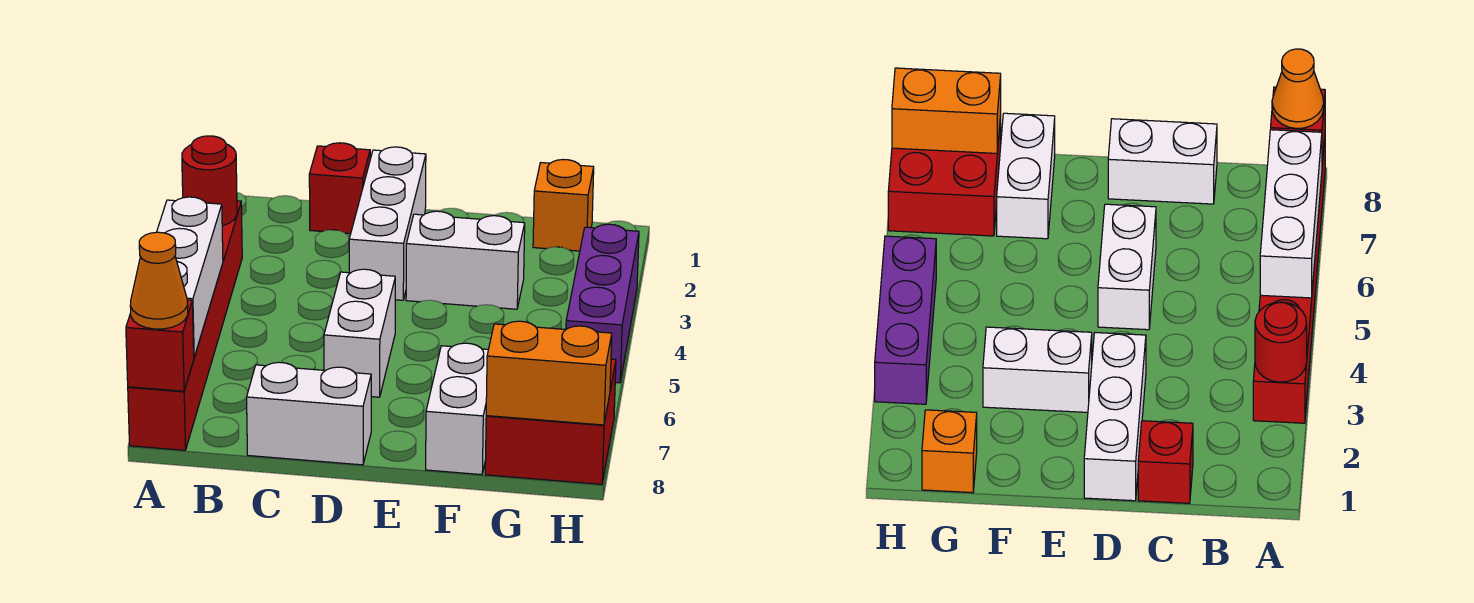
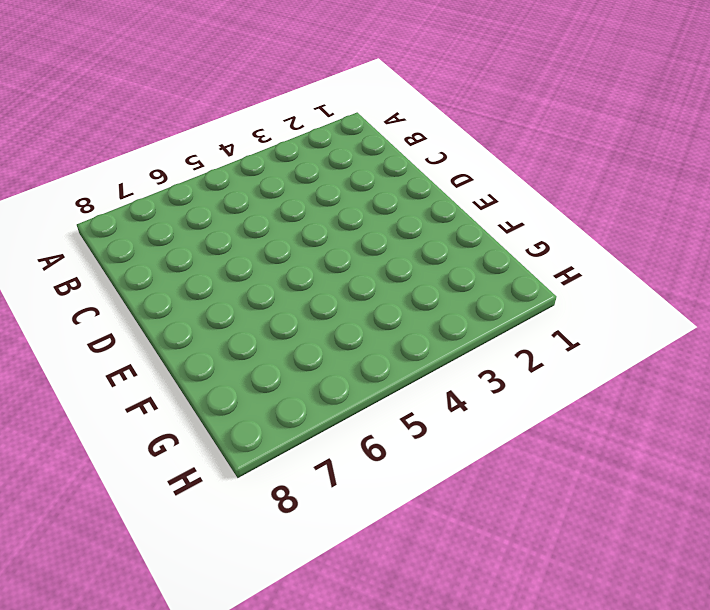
none -> red brick A3:A8 level 1
none -> red brick C1 level 1
none -> white brick C8:D8 level 1

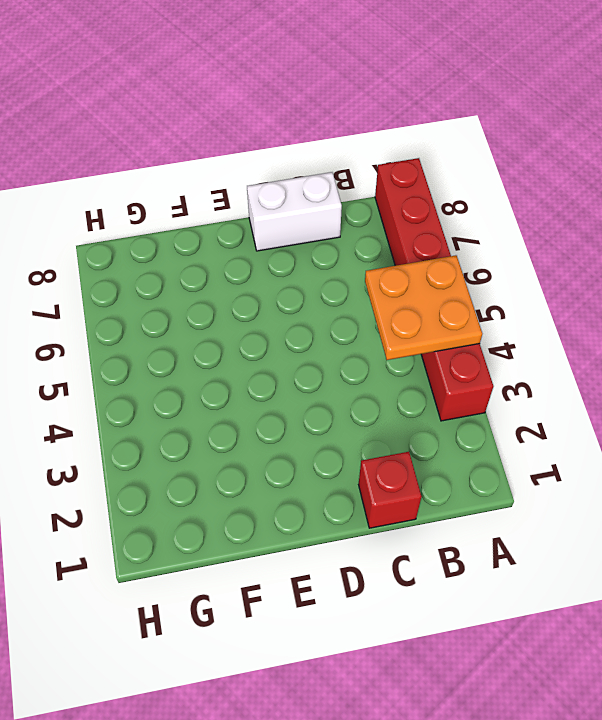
orange plate A4:B5 level 2 -> white brick A5:A7 level 2
none -> white brick D1:D3 level 1
none -> white brick D5:D6 level 1
none -> white brick E3:F3 level 1

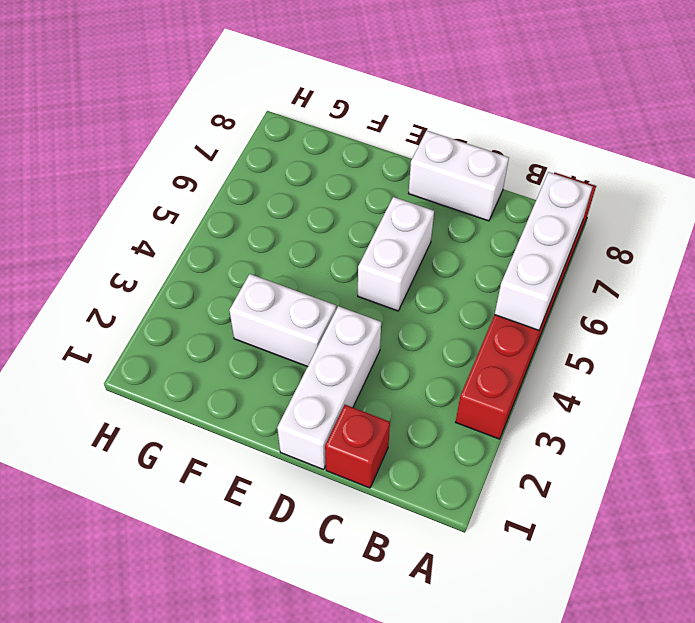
none -> white brick F7:F8 level 1
none -> orange brick G1 level 1
none -> red brick G7:H8 level 1

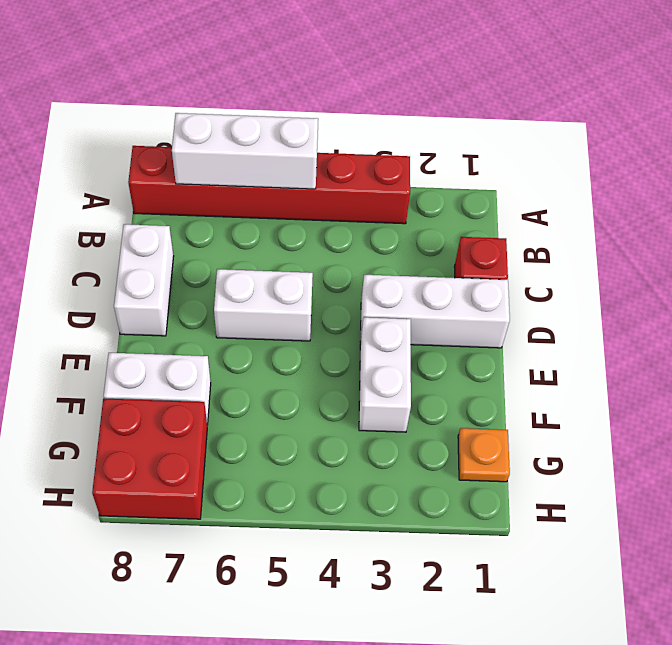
orange plate G1 level 1 -> orange brick G1 level 1
none -> purple brick H3:H5 level 1
none -> red round brick A3 level 2
none -> red brick A8 level 2

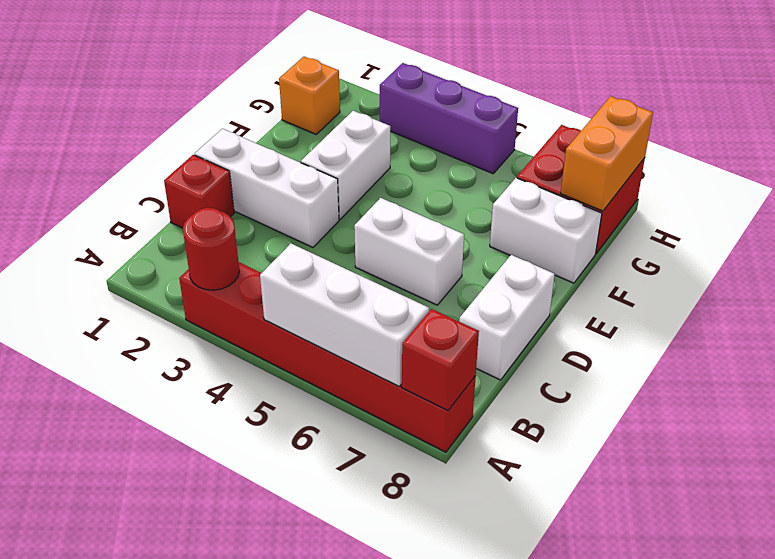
none -> orange cone A8 level 3

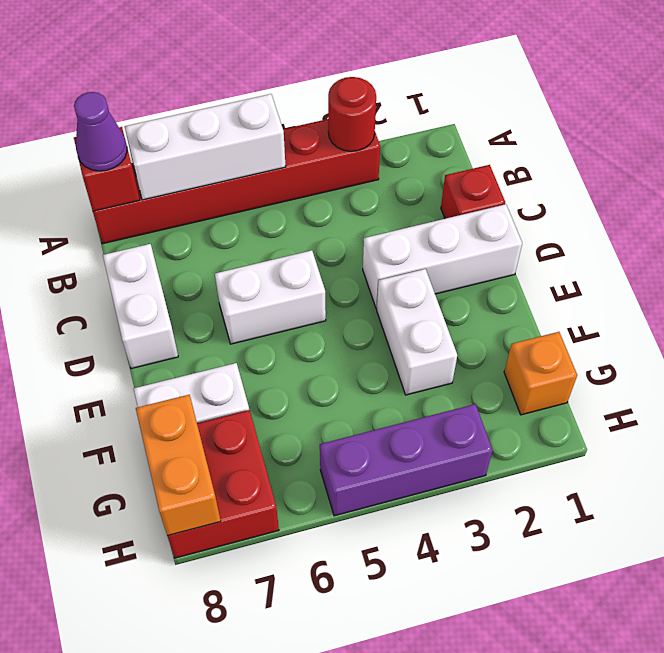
purple cone A8 level 3 -> orange cone A8 level 3

